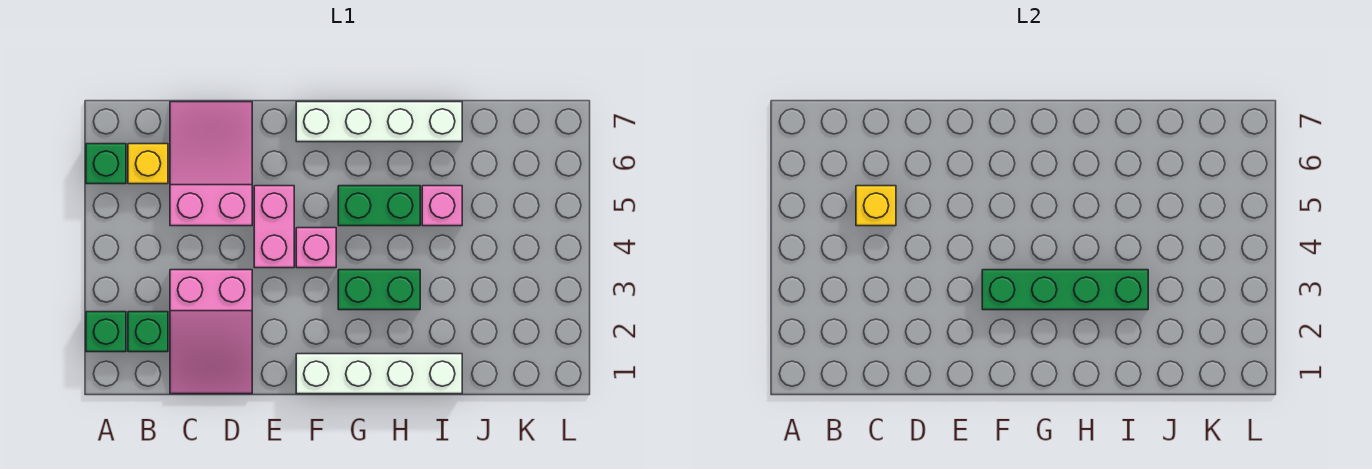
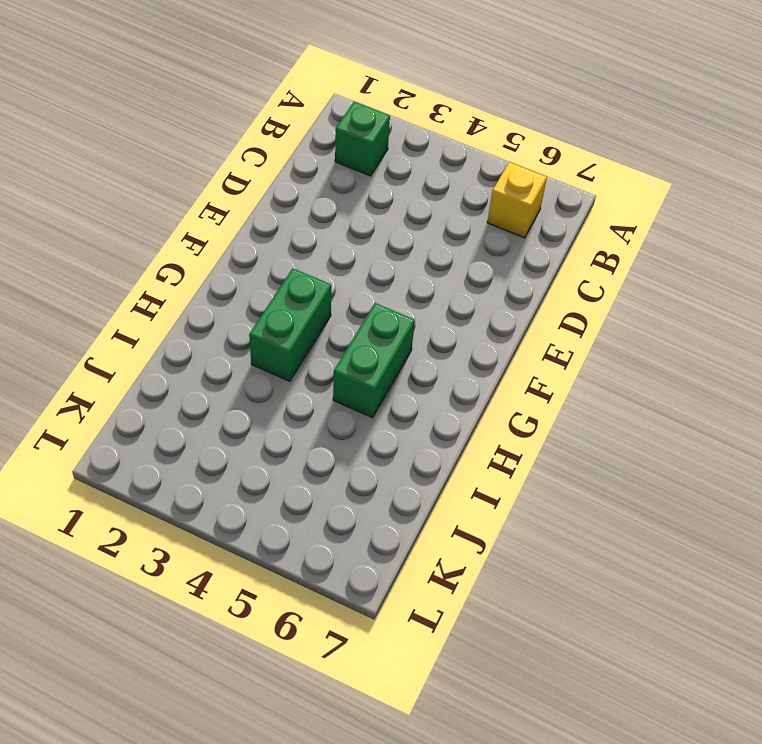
none -> green brick A2 level 1
none -> green brick A6 level 1
none -> pink slope C1:D3 level 1 top 3

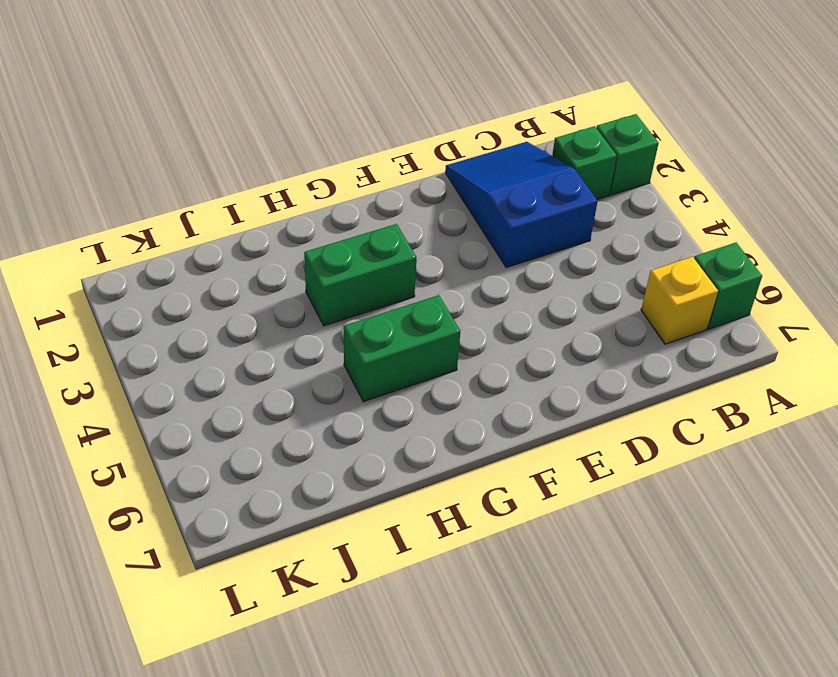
blue slope C1:D3 level 1 top 3 -> pink slope C1:D3 level 1 top 3
none -> pink slope C5:D7 level 1 top 5
none -> pink brick E4:E5 level 1
none -> white brick F1:I1 level 1

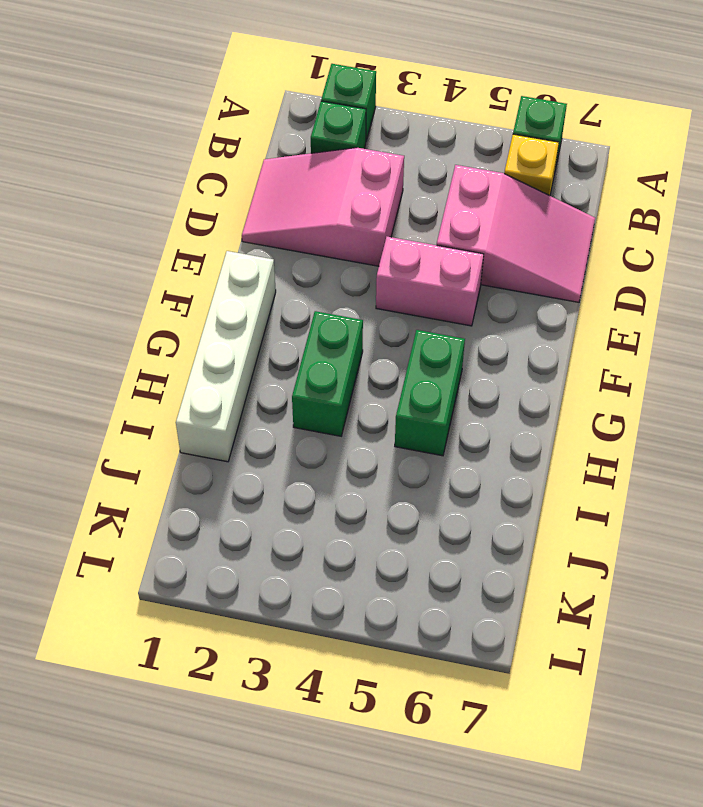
none -> pink brick F4 level 1
none -> white brick F7:I7 level 1
none -> pink brick I5 level 1

